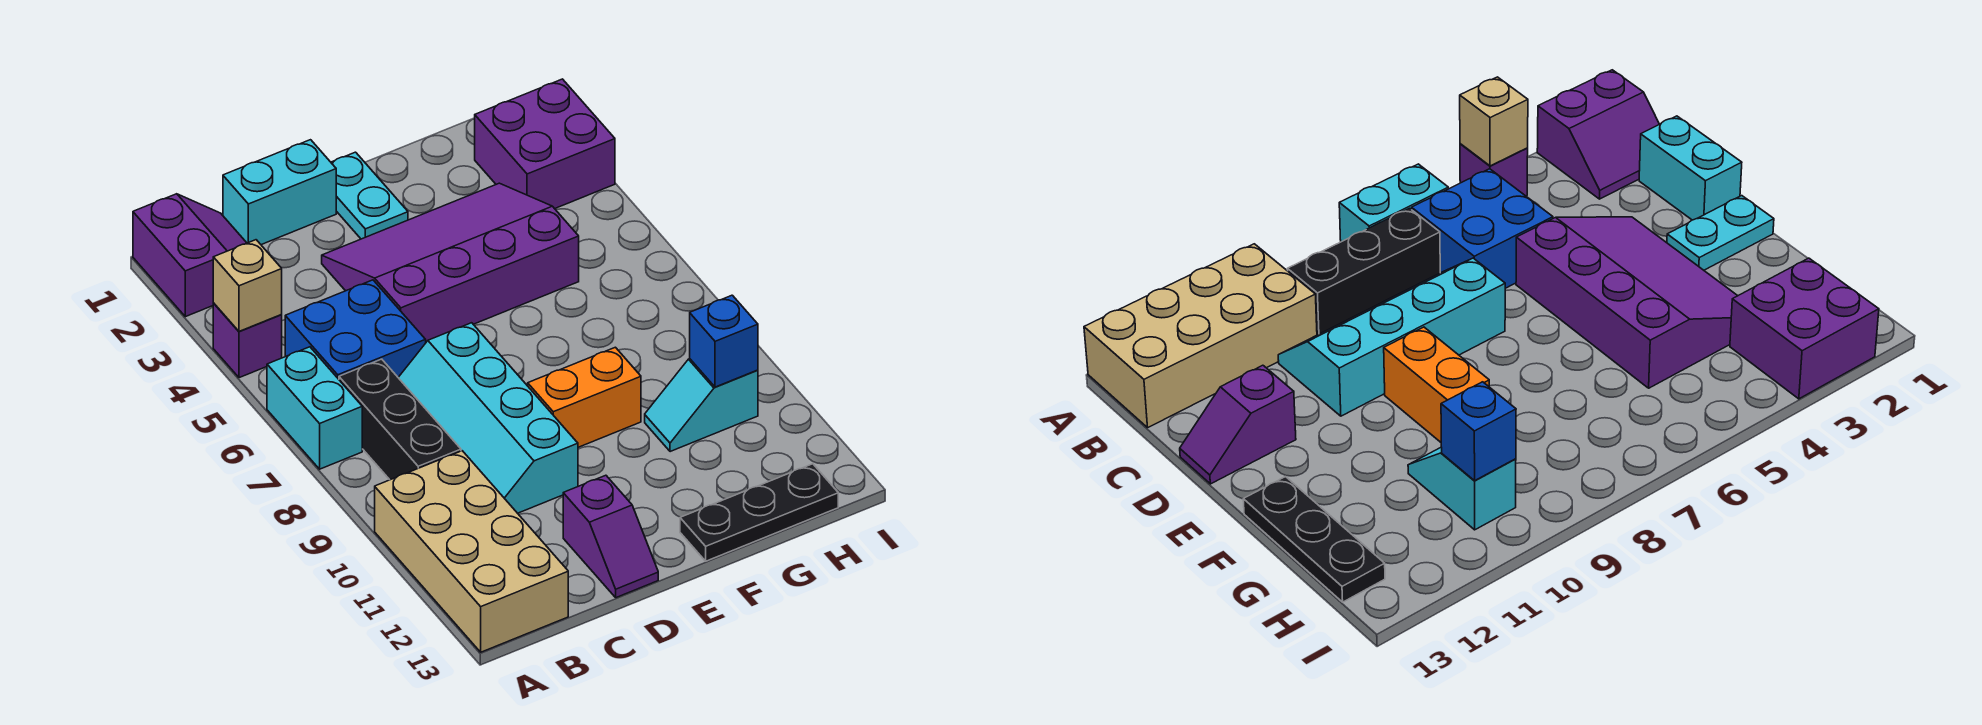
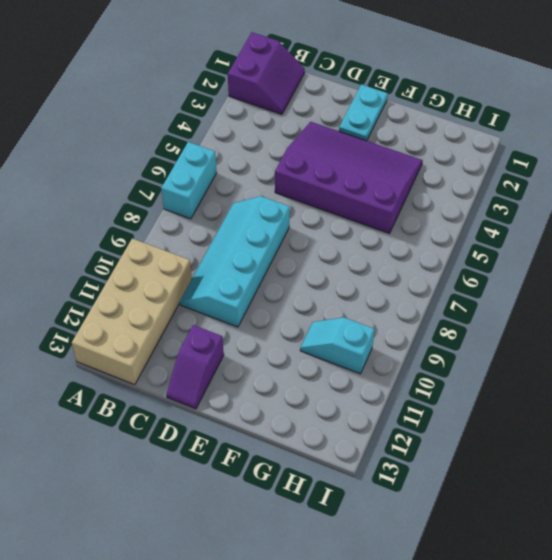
none -> purple brick A4 level 1
none -> blue brick B5:C6 level 1
none -> black brick B7:B9 level 1

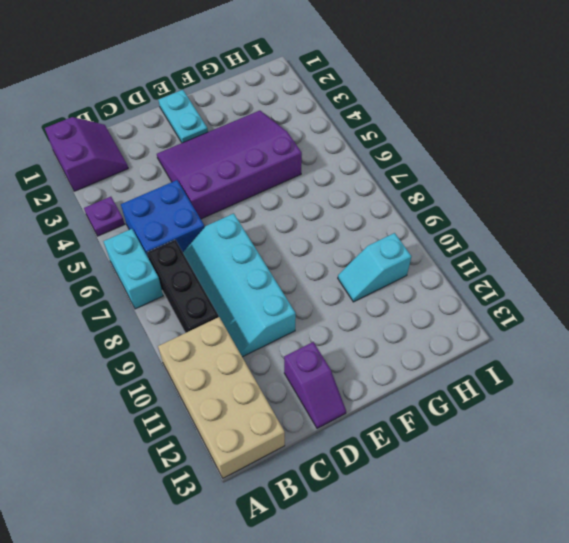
purple plate A4 level 1 -> purple brick A4 level 1
none -> cyan brick C1:D1 level 1
none -> orange brick E9:F9 level 1
none -> black plate F13:H13 level 1

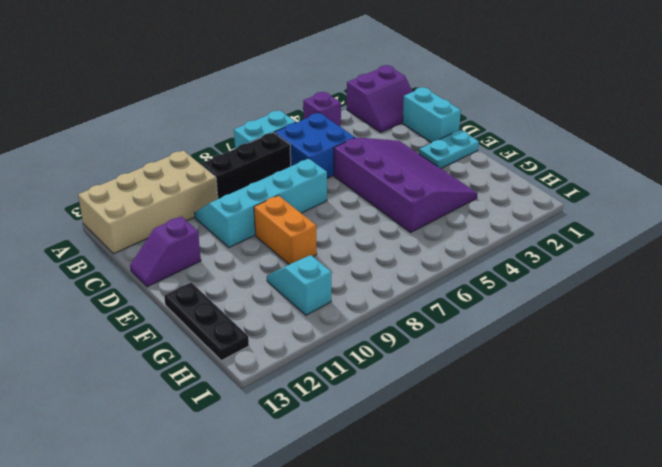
none -> purple brick H2:I3 level 1
none -> tan brick A4 level 2
none -> blue brick H10 level 2

